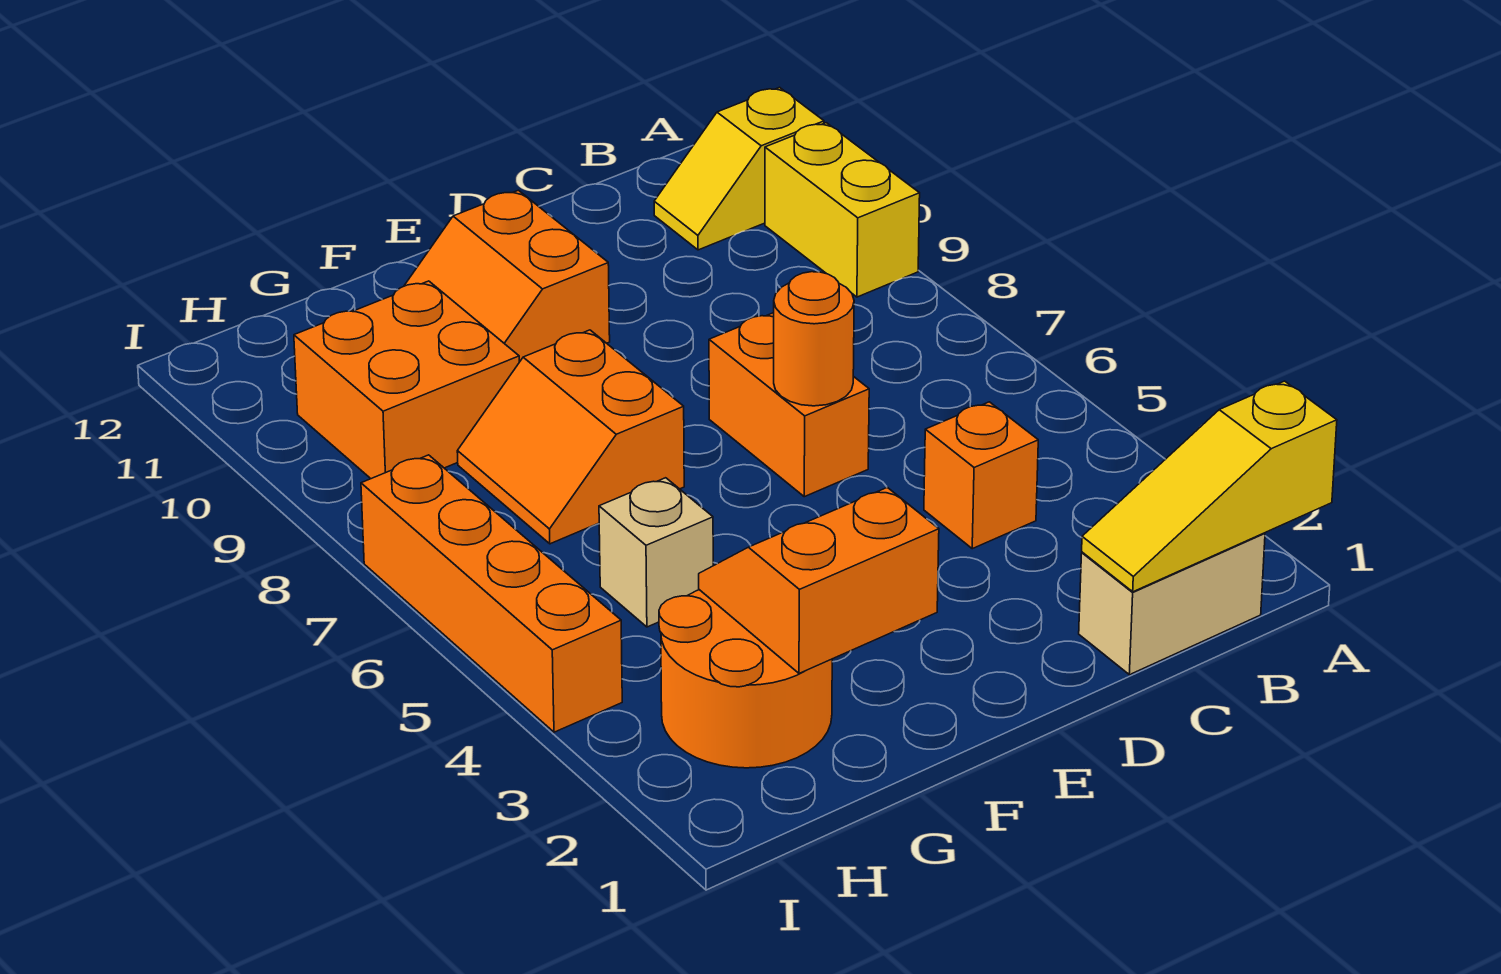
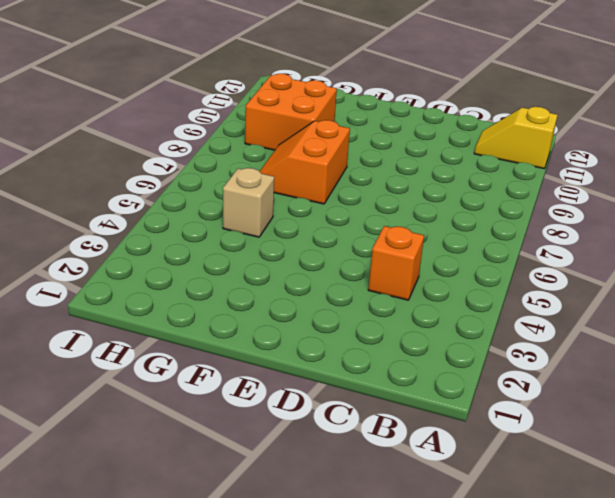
none -> yellow brick A9:A10 level 1
none -> tan brick B1:C1 level 1
none -> orange brick D6:D7 level 1

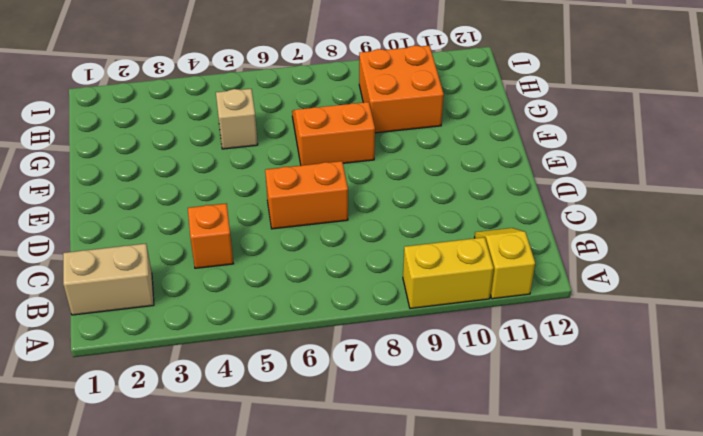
tan brick B1:B2 level 1 -> tan brick B1:C1 level 1
none -> orange slope E10:F11 level 1 top E
none -> orange round brick G2:H3 level 1
none -> orange brick I4:I7 level 1

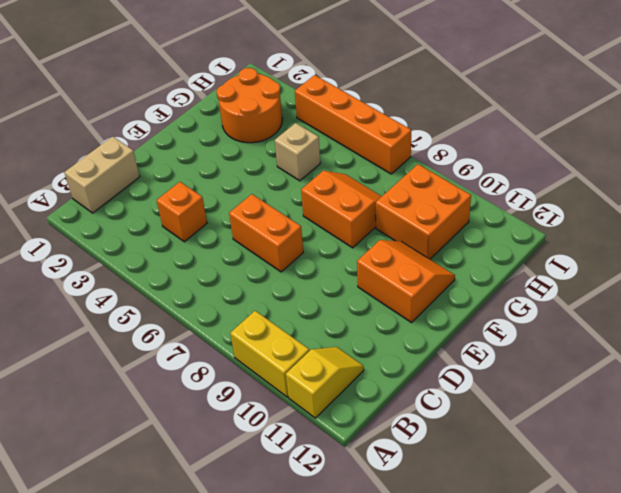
none -> yellow slope A1:C1 level 2 top A
none -> orange round brick D6 level 2
none -> orange slope F2:G3 level 2 top 2

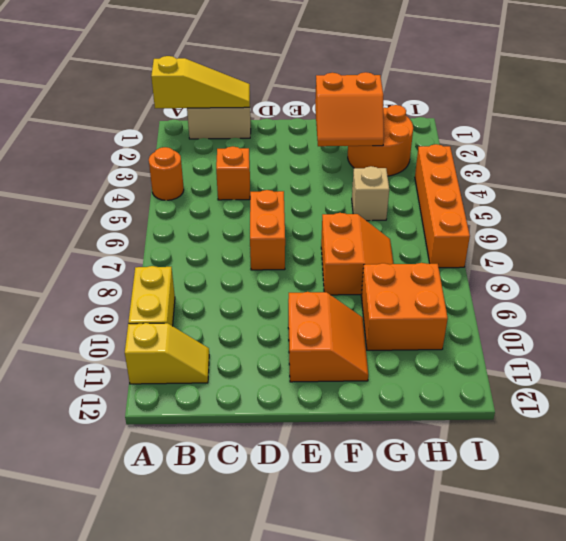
orange round brick A4 level 1 -> orange round brick D6 level 2

